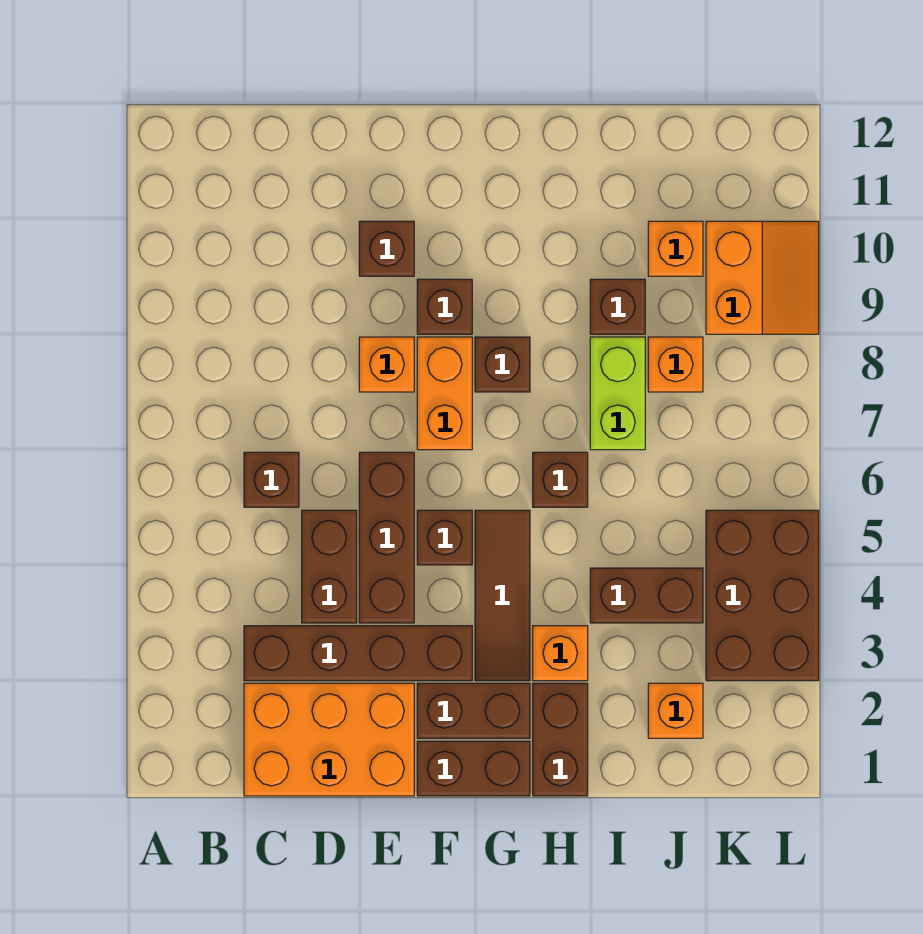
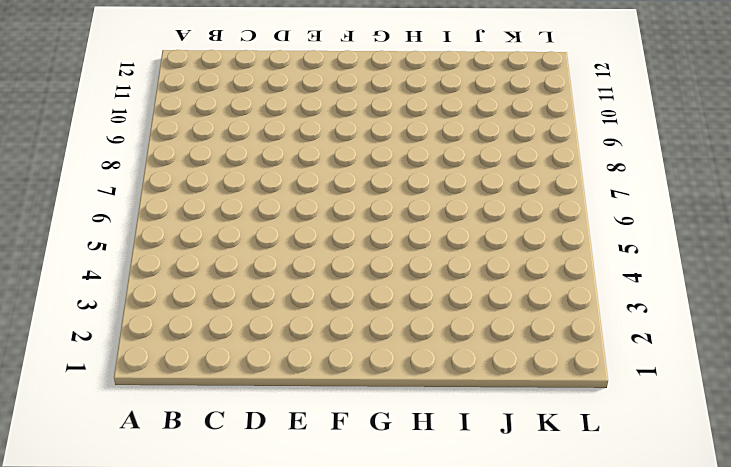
none -> orange brick C1:E2 level 1
none -> brown brick C3:F3 level 1
none -> brown brick C6 level 1

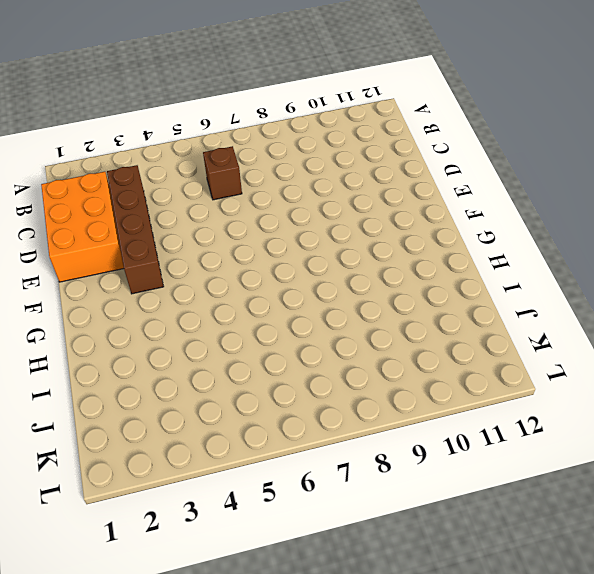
none -> brown brick D4:D5 level 1
none -> brown brick E4:E6 level 1
none -> orange brick E8 level 1

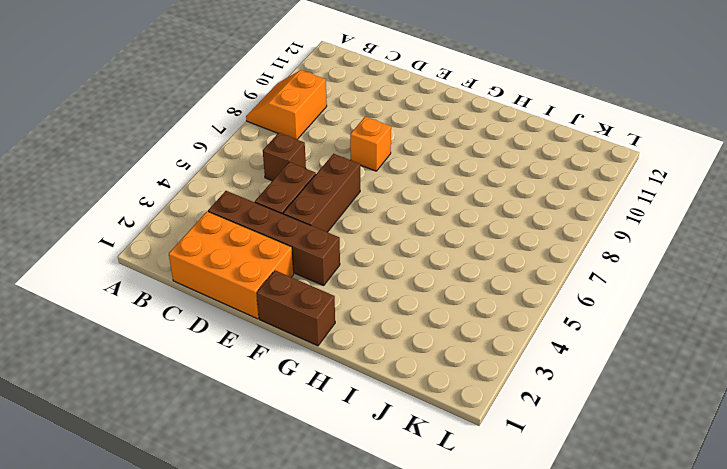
orange slope A8:B9 level 1 top B -> orange slope K9:L10 level 1 top K
none -> brown brick E10 level 1
none -> brown brick F2:G2 level 1
none -> brown brick F5 level 1

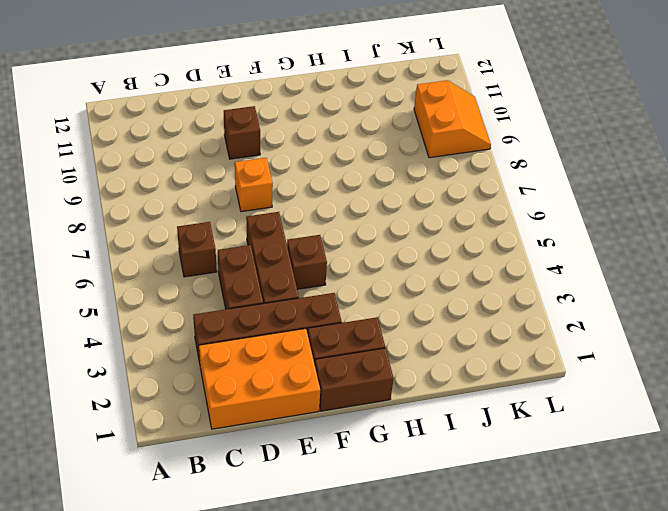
none -> orange brick F7:F8 level 1
none -> brown brick F9 level 1
none -> brown tile G3:G5 level 1

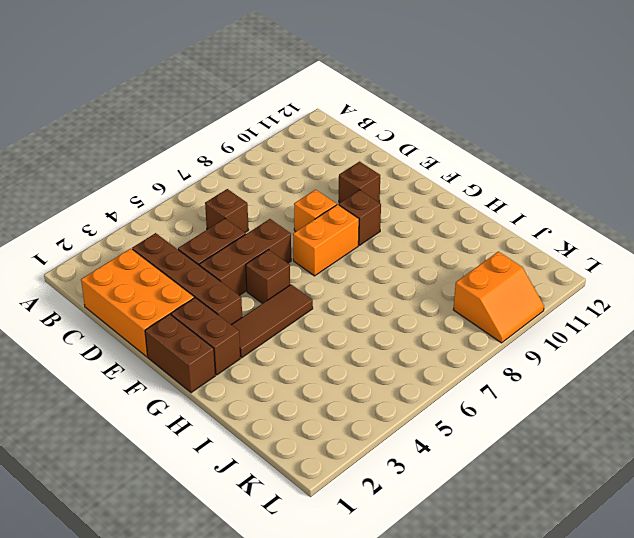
none -> brown brick G8 level 1
none -> brown brick H1:H2 level 1
none -> orange brick H3 level 1

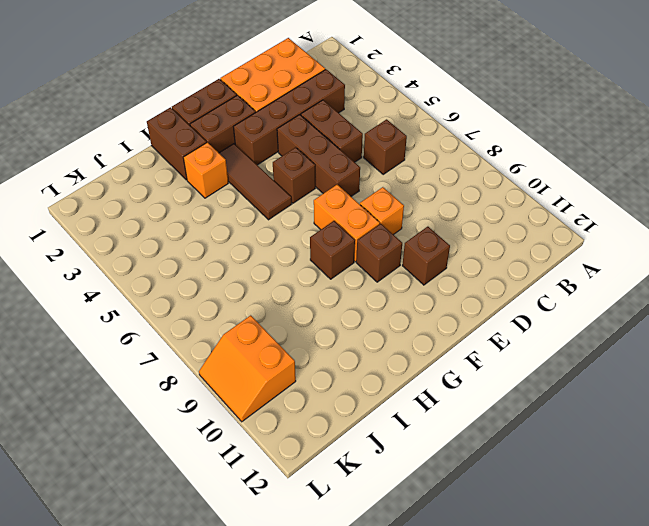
none -> brown brick H6 level 1
none -> brown brick I4:J4 level 1
none -> lime brick I7:I8 level 1

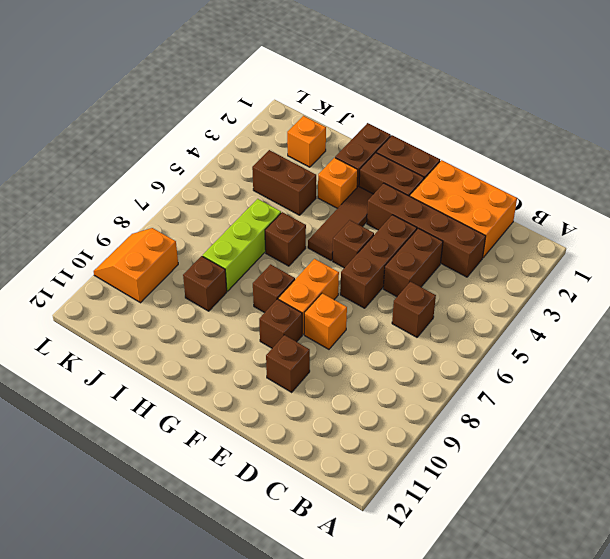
lime brick I6:I8 level 1 -> lime brick I7:I8 level 1
none -> orange brick J8 level 1
none -> orange brick J10 level 1
none -> brown brick K3:L5 level 1

